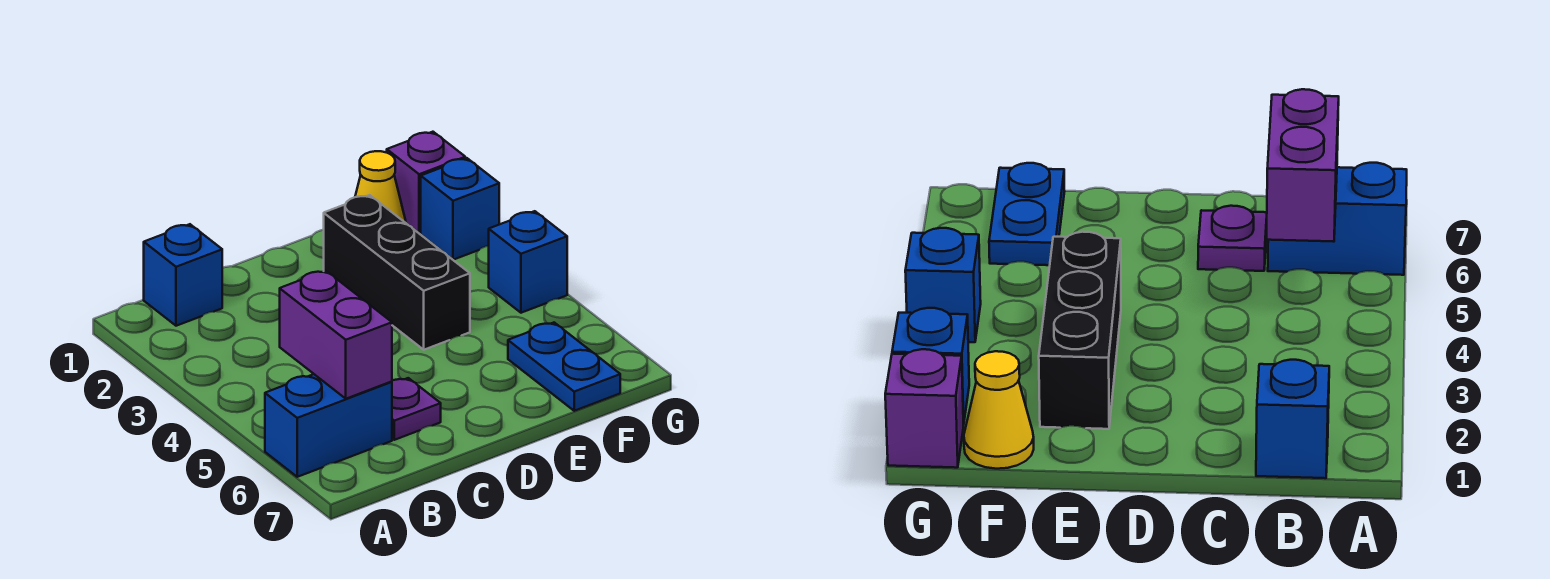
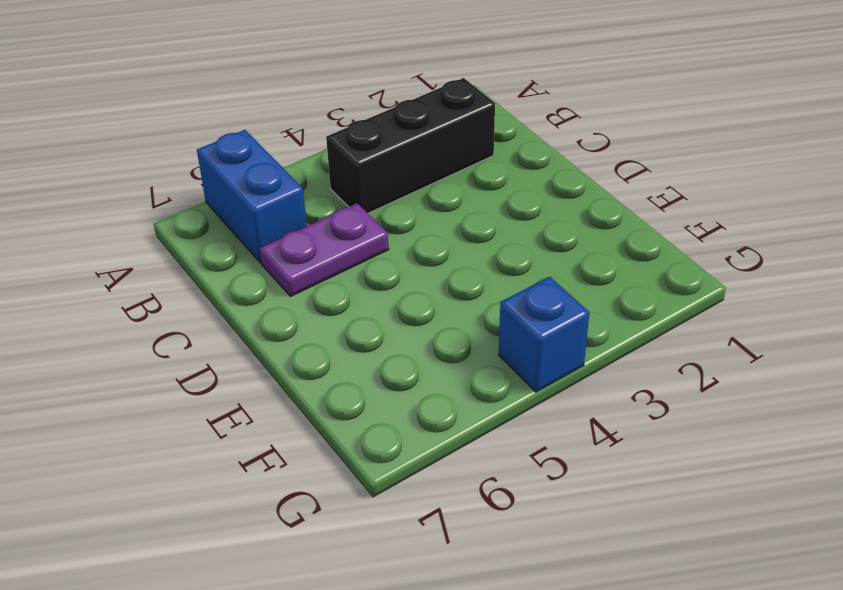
black brick B2:B4 level 1 -> black brick E2:E4 level 1
purple plate C5:C6 level 1 -> purple plate C6 level 1
none -> blue brick B1 level 1
none -> yellow cone F1 level 1

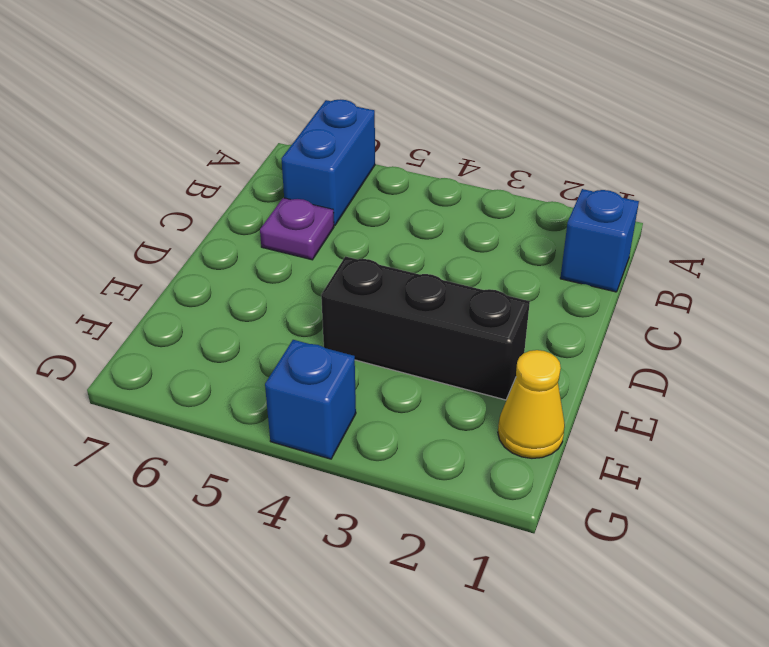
none -> blue plate F6:F7 level 1
none -> purple brick G1 level 1

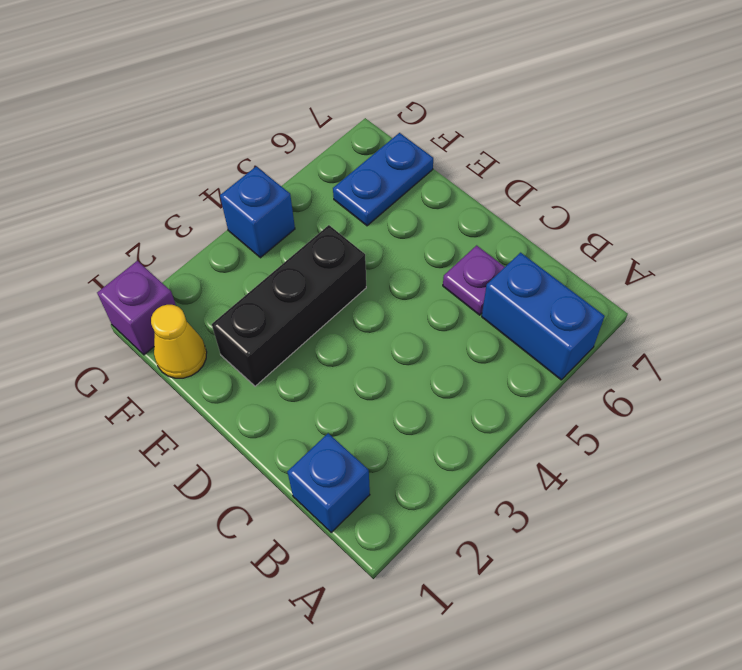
none -> blue brick G2 level 1
none -> purple brick B5:B6 level 2

